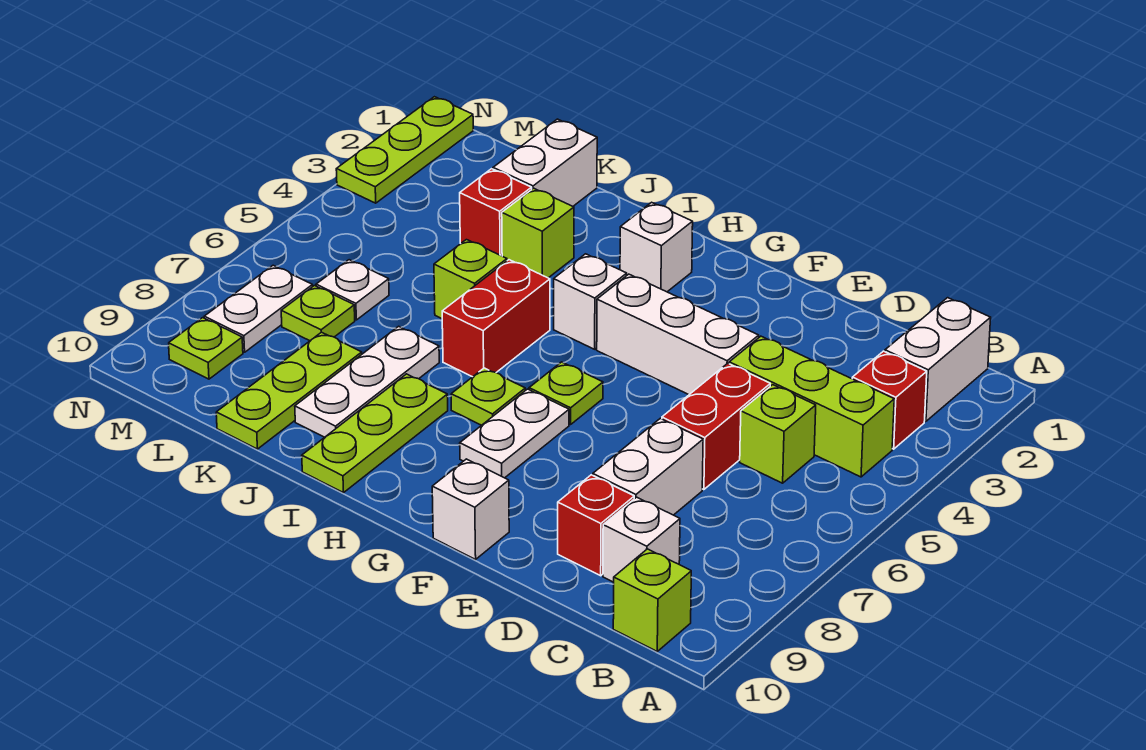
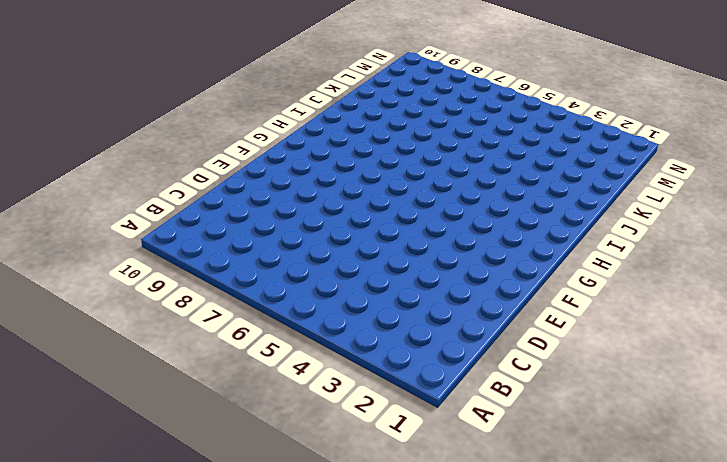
none -> white brick B1:B2 level 1
none -> red brick B3 level 1
none -> lime brick B4:D4 level 1

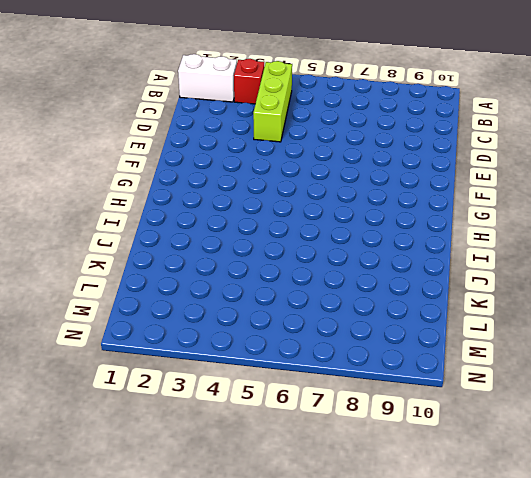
none -> lime brick B10 level 1
none -> lime brick C5 level 1
none -> white brick C9 level 1

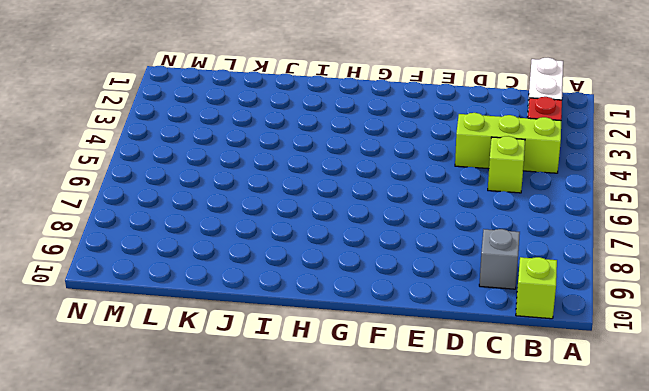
grey brick C9 level 1 -> white brick C9 level 1
none -> red brick D5:D6 level 1
none -> white brick D7:D8 level 1
none -> red brick D9 level 1

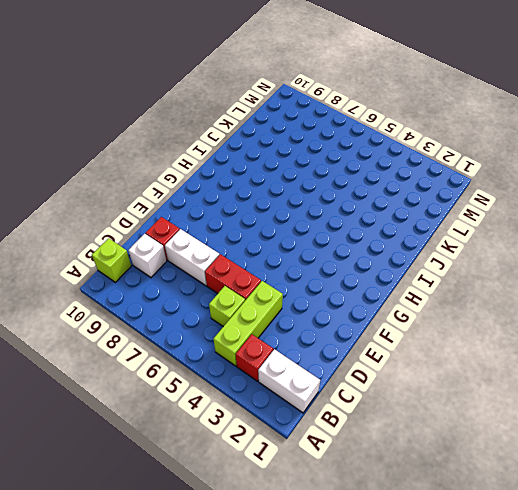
none -> white brick E4:G4 level 1
none -> white brick F10 level 1
none -> lime plate G6 level 1

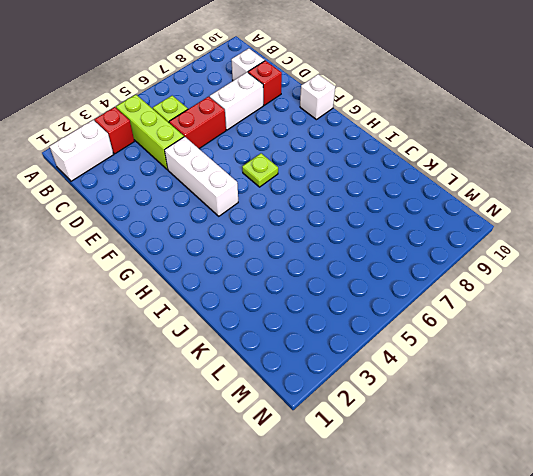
none -> lime brick B10 level 1
none -> white plate G7:G8 level 1
none -> white brick H2 level 1

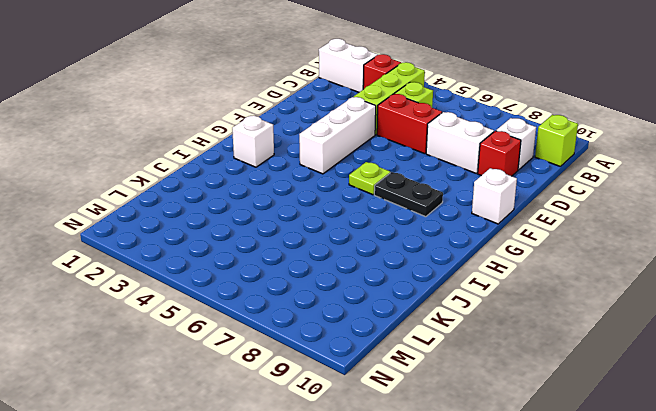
black plate G7:G8 level 1 -> white plate G7:G8 level 1
none -> white brick H4 level 1
none -> lime plate H7 level 1
none -> red brick I5:I6 level 1

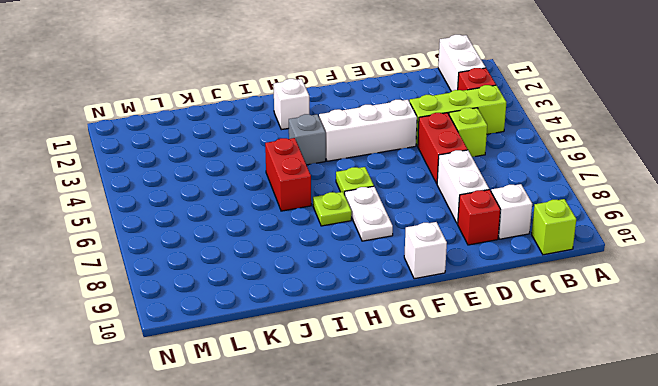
grey brick H4 level 1 -> white brick H4 level 1
none -> lime plate I8:I10 level 1
none -> lime brick J3 level 1
none -> lime brick J5 level 1

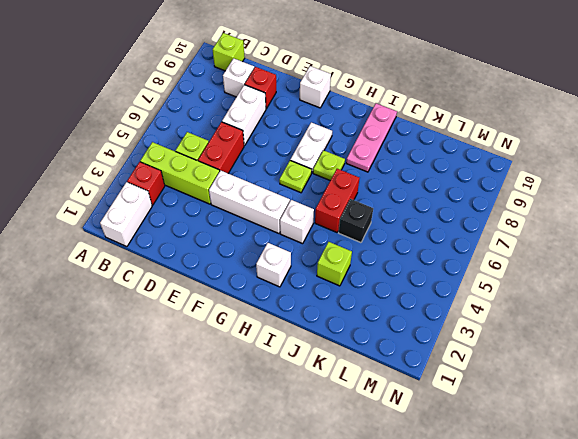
pink plate I8:I10 level 1 -> lime plate I8:I10 level 1
black brick J5 level 1 -> lime brick J5 level 1
none -> white plate J7:J9 level 1
none -> white brick K1:K2 level 1
none -> red brick K3 level 1

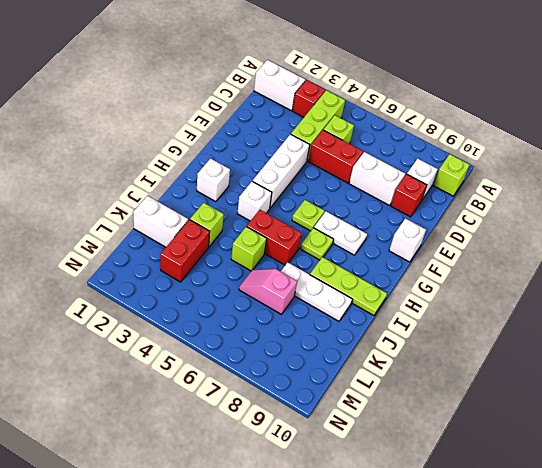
red brick K3:L3 level 1 -> red brick K3 level 1
pink slope K6:K7 level 1 top 7 -> none
none -> lime plate K8:K10 level 1
none -> white plate L6 level 1
none -> lime plate L7 level 1

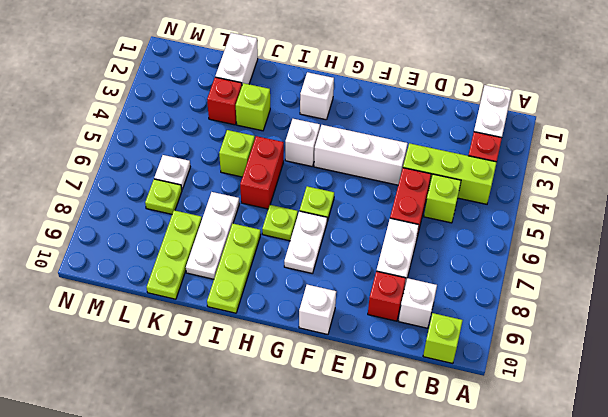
none -> white plate M7:M8 level 1
none -> lime plate M9 level 1
none -> lime plate N1:N3 level 1

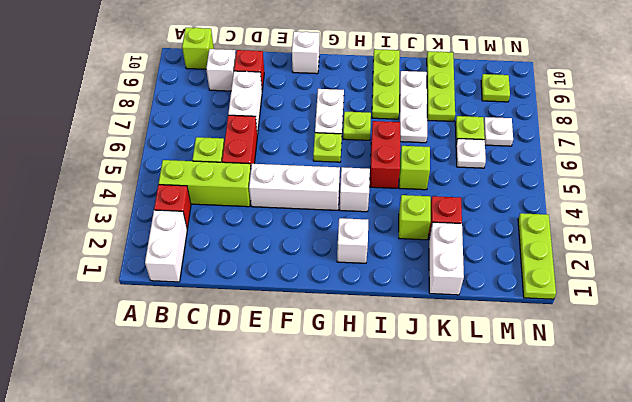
white plate M7 level 1 -> white plate M7:M8 level 1

